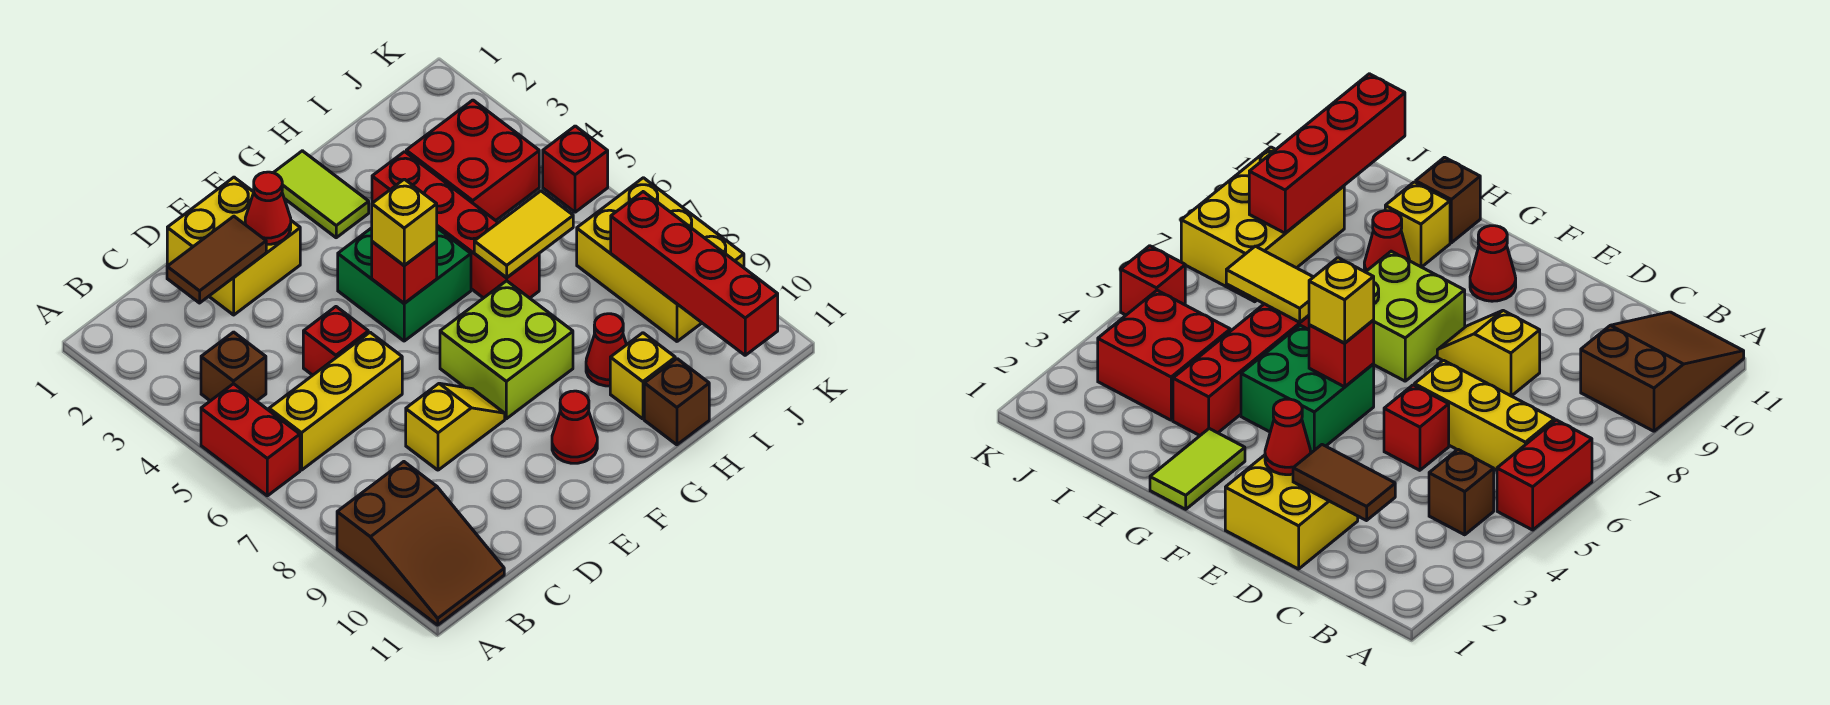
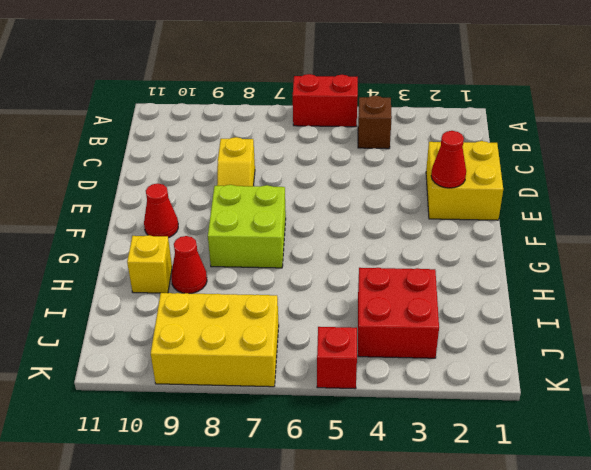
none -> brown slope A9:B11 level 1 top 9
none -> yellow brick B6:D6 level 1
none -> red brick D5 level 1

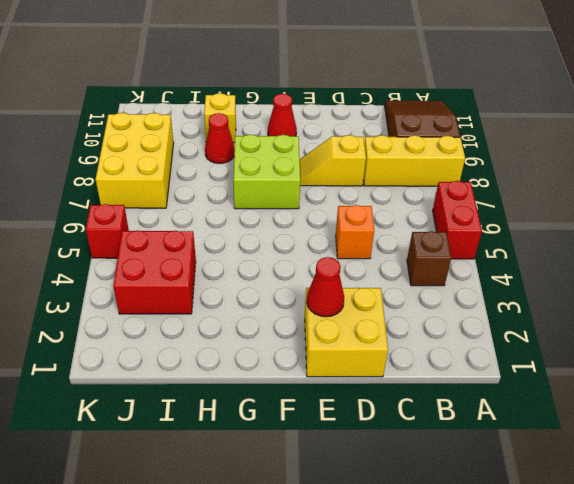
yellow brick A8:C8 level 1 -> yellow brick B6:D6 level 1
orange brick D5 level 1 -> red brick D5 level 1
none -> green brick F4:G5 level 1
none -> lime tile G1:G2 level 1
none -> red brick H3:H6 level 1

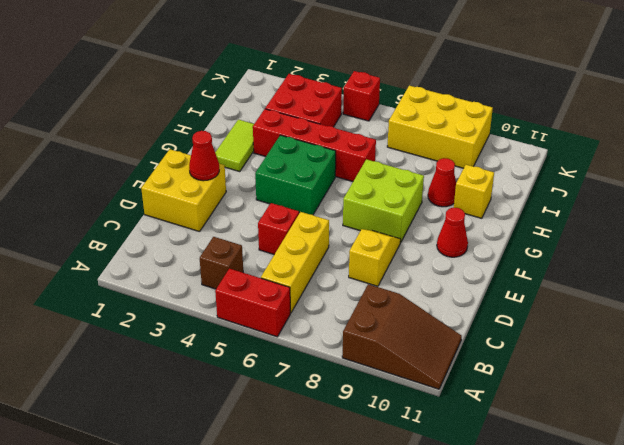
lime tile G2:H2 level 1 -> lime tile G1:G2 level 1
none -> brown brick H11 level 1
none -> brown tile C2:D2 level 2
none -> red brick F5 level 2

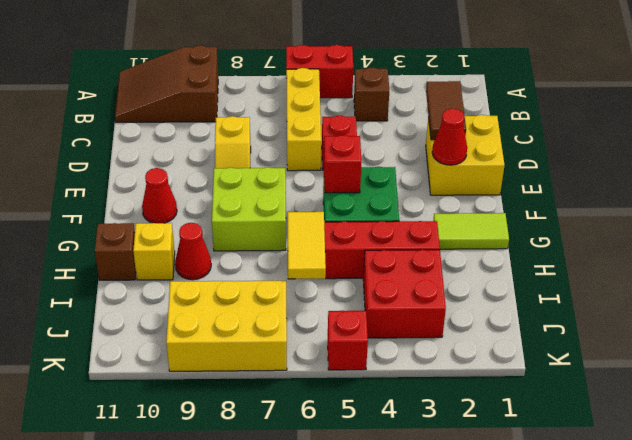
none -> red brick J8:J11 level 2
none -> yellow brick F5 level 3

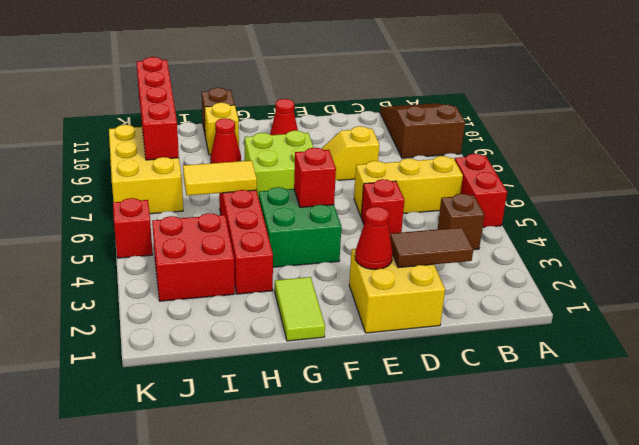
none -> yellow brick F5 level 3

